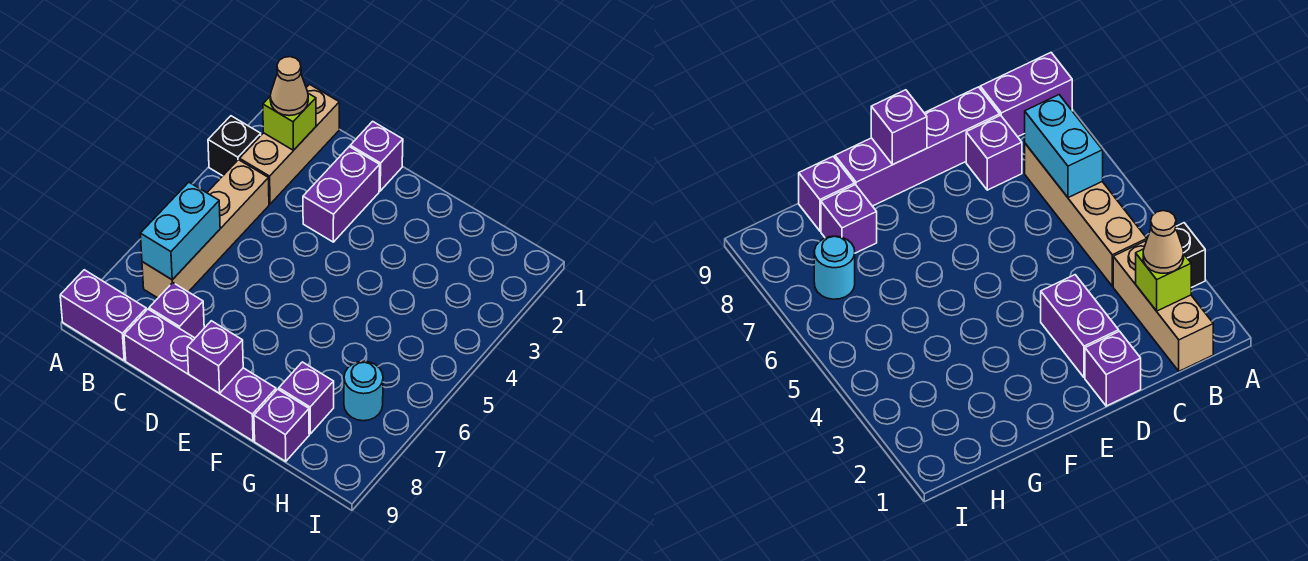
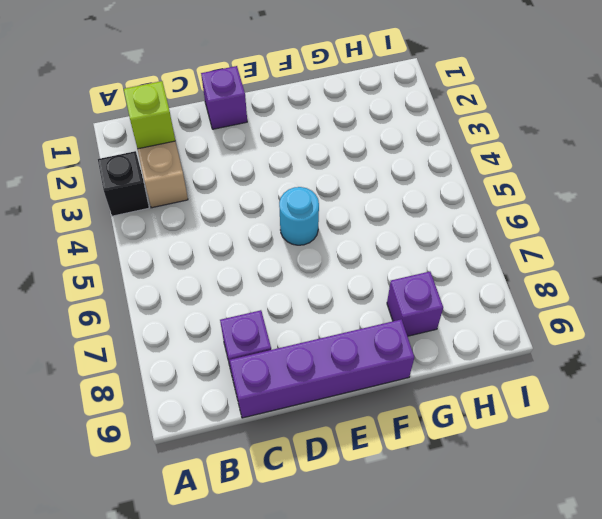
cyan round brick E5 level 1 -> cyan round brick H7 level 1
none -> purple brick A9:B9 level 1
none -> tan brick B4:B7 level 1
none -> purple brick D2:D3 level 1

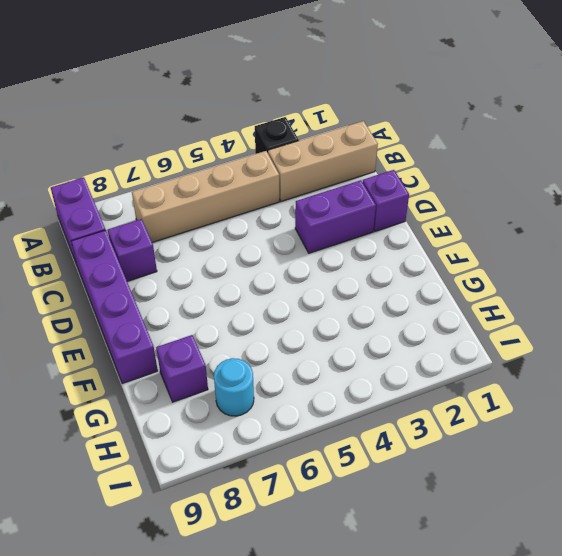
none -> purple brick G9 level 1
none -> lime brick B2 level 2
none -> cyan brick B6:B7 level 2

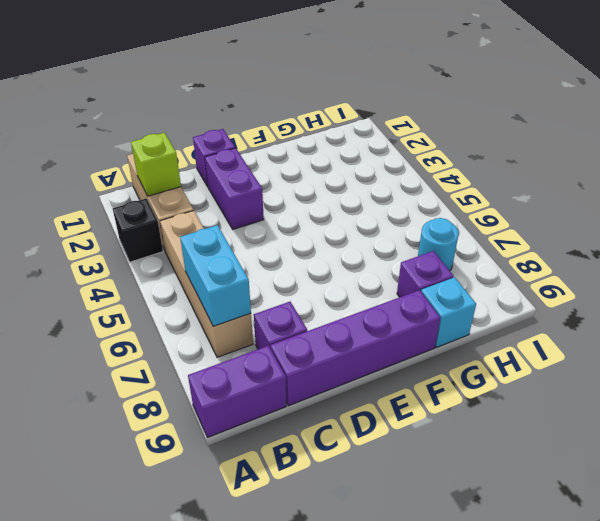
cyan brick G9 level 1 -> purple brick G9 level 1
none -> purple brick E9 level 2
none -> tan cone B2 level 3

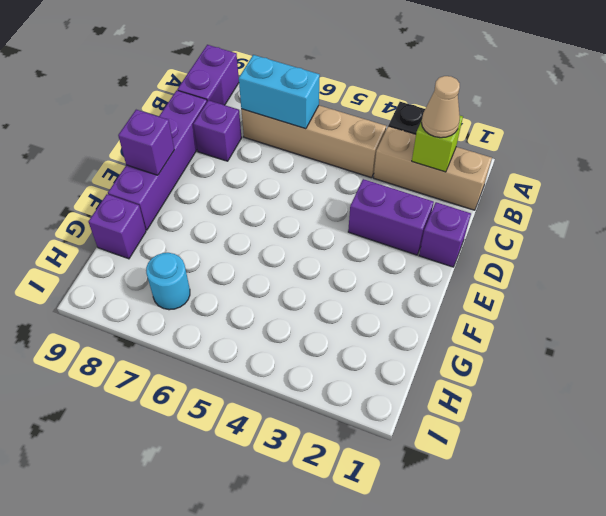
none -> purple brick G8 level 1

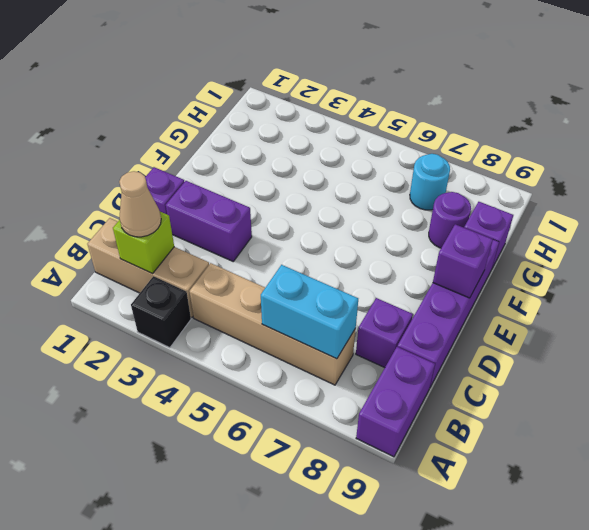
purple round brick G8 level 1 -> purple brick G8 level 1

